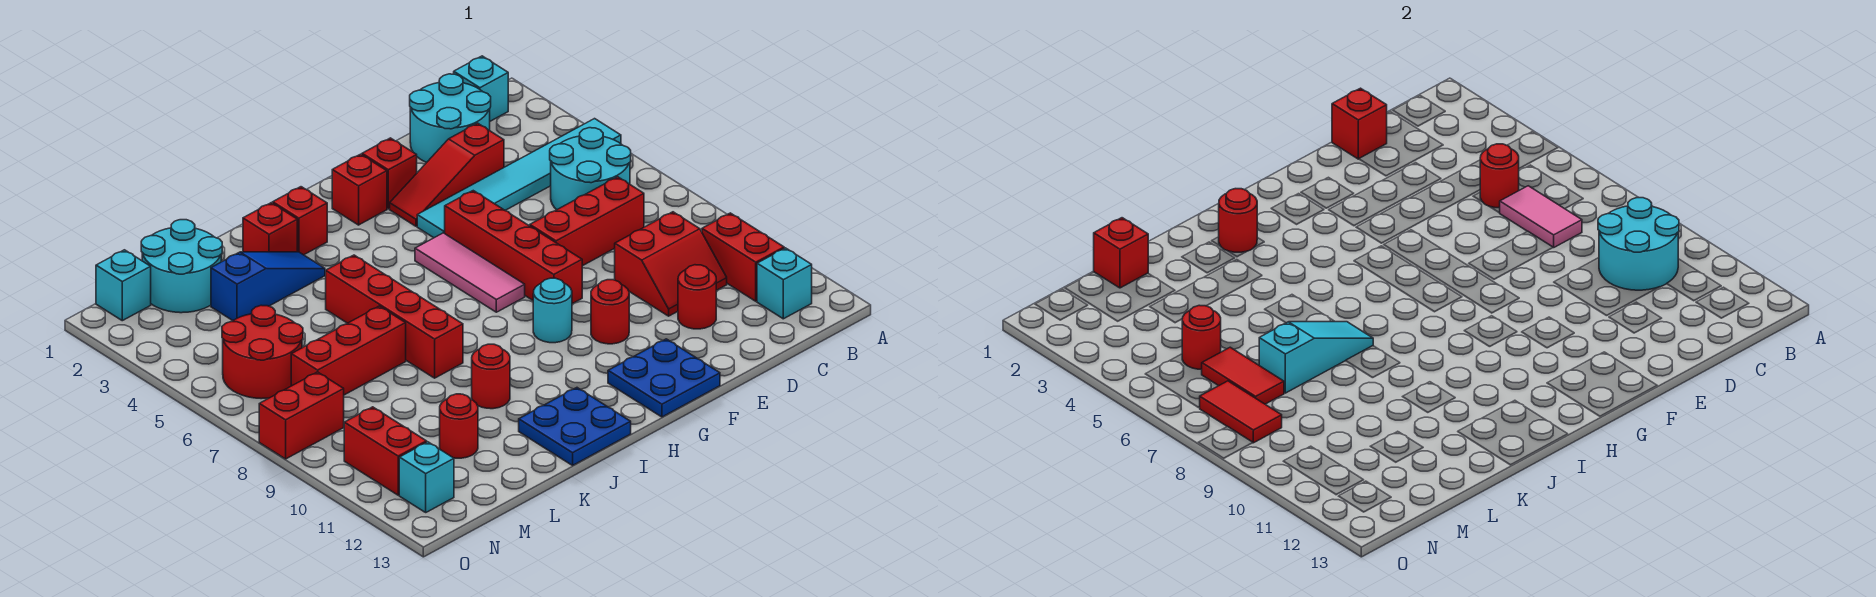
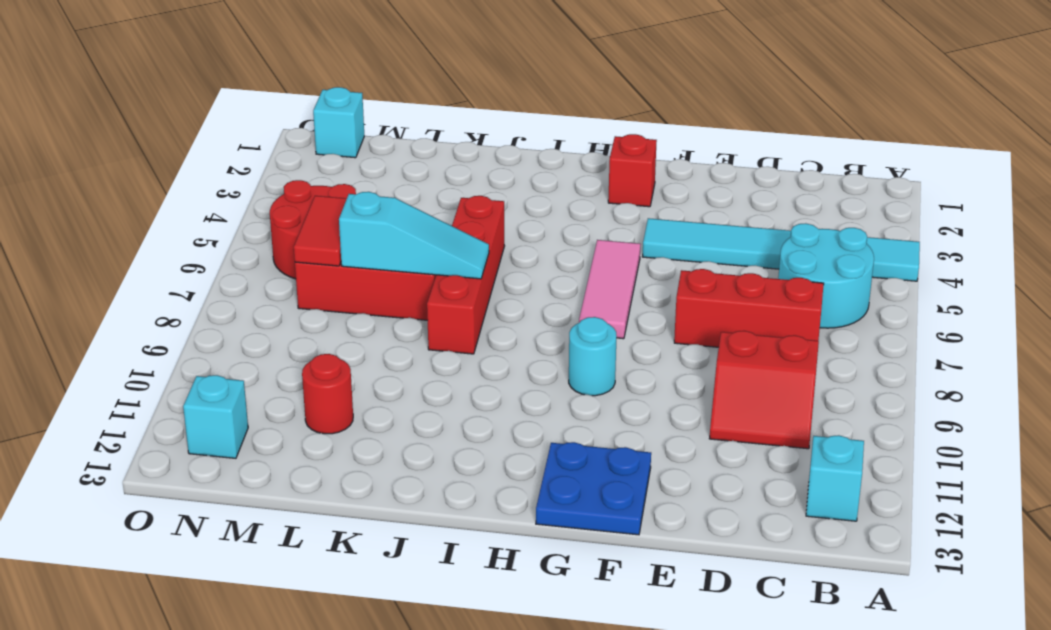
none -> cyan brick B1 level 1
none -> red brick B10:B11 level 1
none -> cyan round brick C1:D2 level 1
none -> red slope D3:F3 level 1 top D

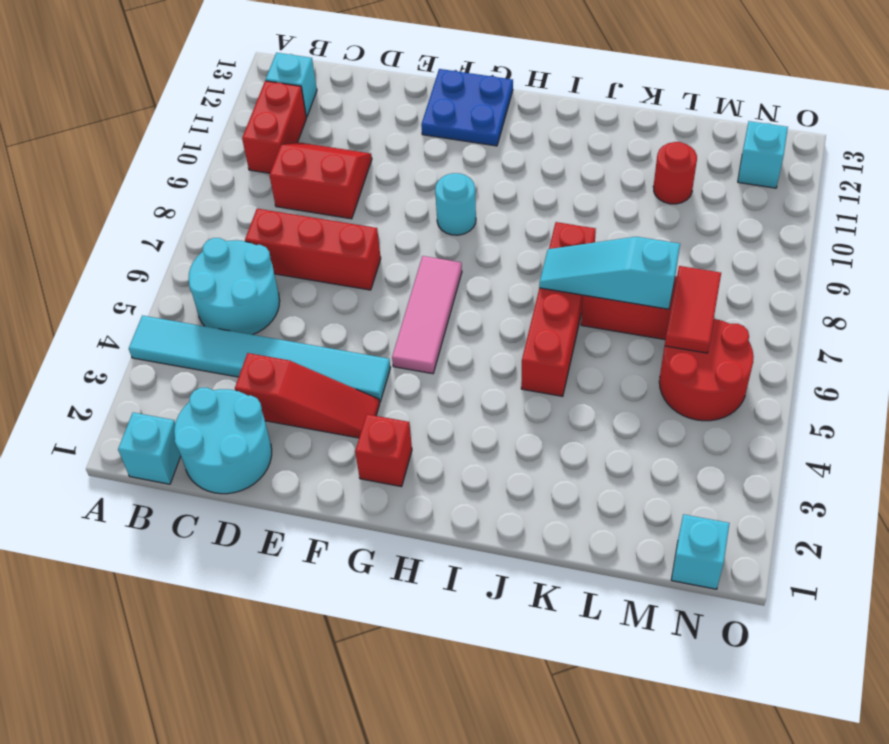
none -> red round brick D11 level 1
none -> red brick F2 level 1
none -> red brick F5:F8 level 1
none -> red round brick F10 level 1

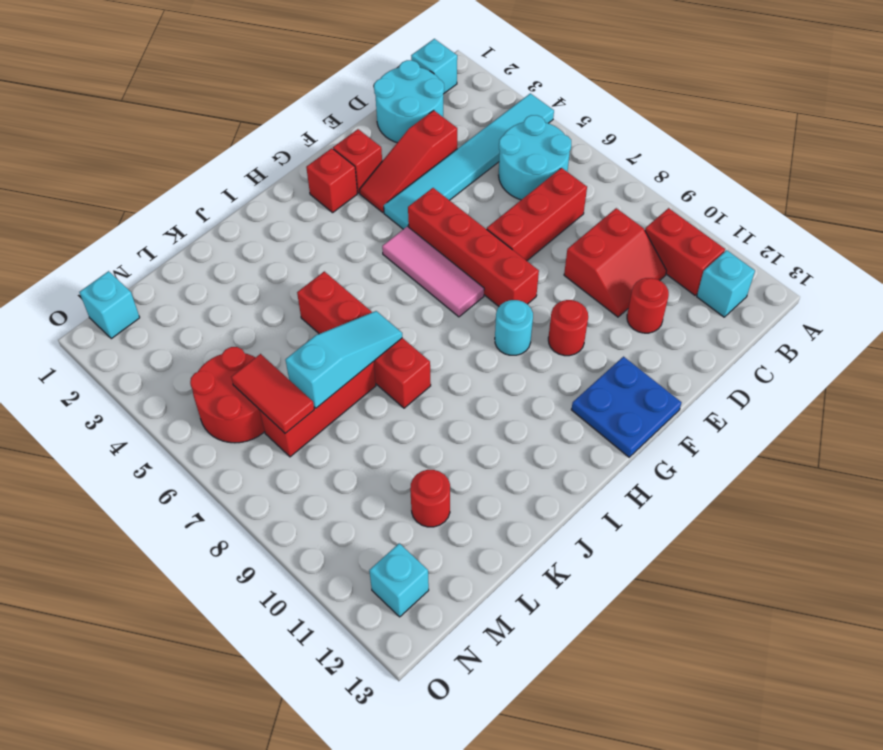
none -> red brick I2 level 1
none -> blue plate I12:J13 level 1
none -> red brick J2 level 1
none -> blue slope J3:L3 level 1 top L

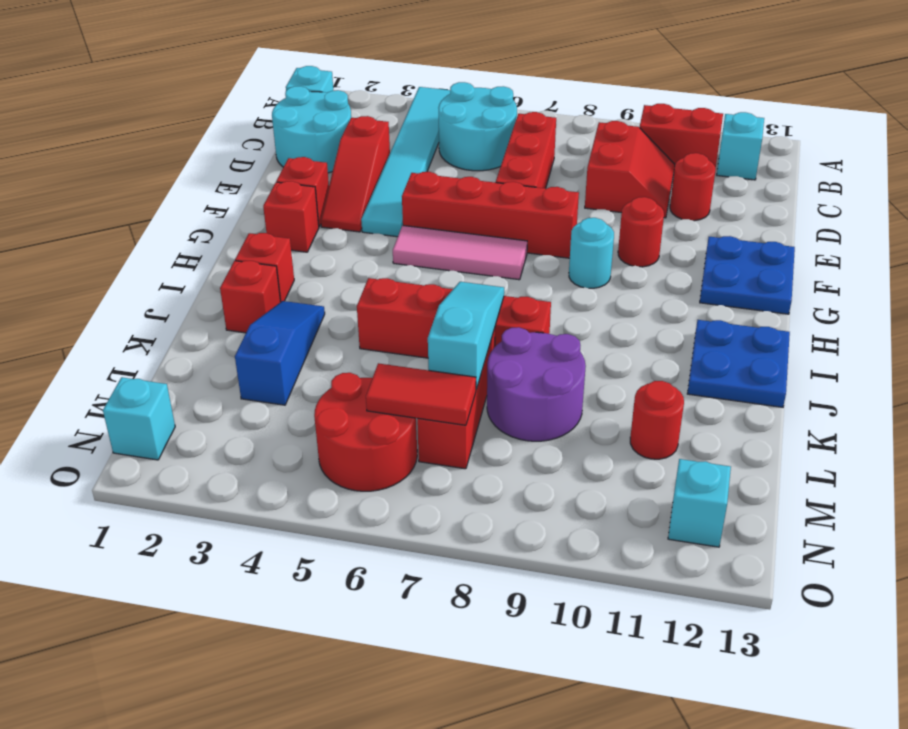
purple round brick K8:L9 level 1 -> none
none -> red round brick J10 level 1
none -> cyan round brick L1:M2 level 1
none -> red brick N8:O8 level 1
none -> red brick N10:N11 level 1

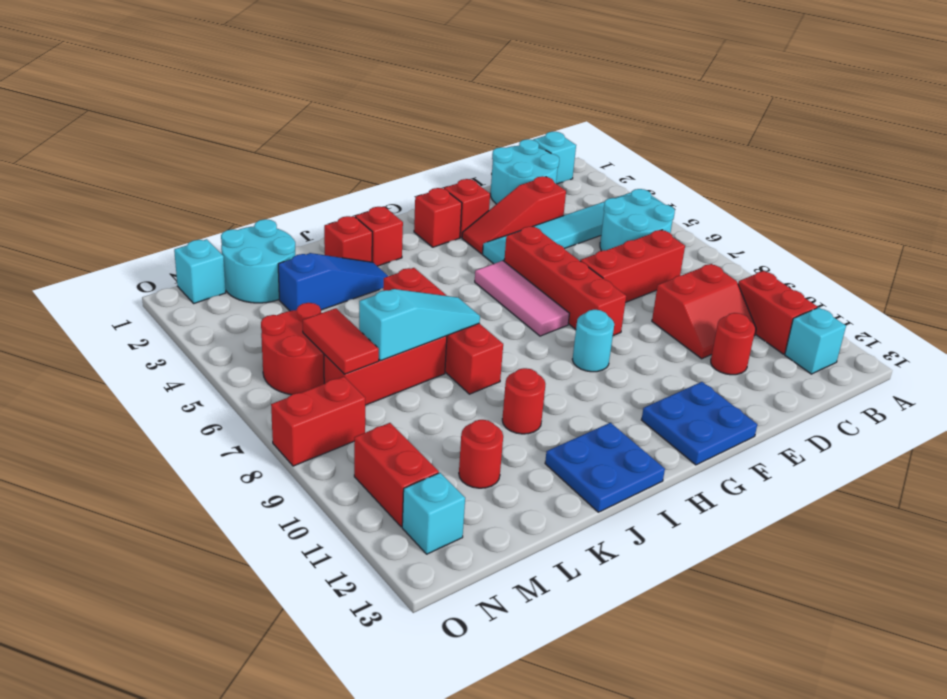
none -> red round brick F10 level 1
none -> cyan round brick B9:C10 level 2
none -> red round brick C5 level 2
none -> pink tile C6:C7 level 2

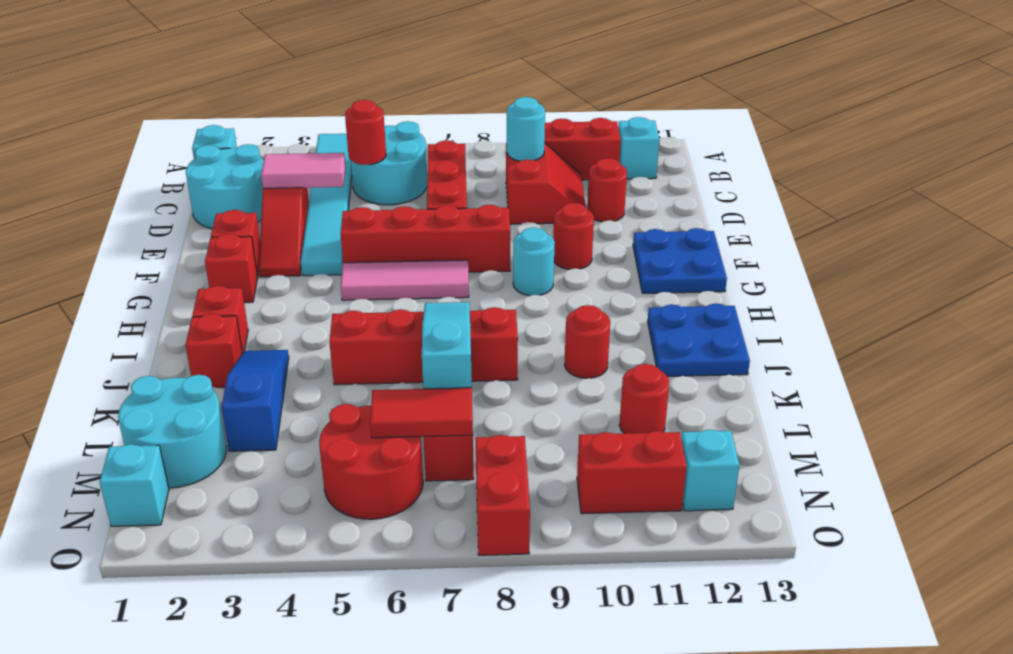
cyan round brick C9 level 2 -> cyan round brick B9:C10 level 2
pink tile D3:D4 level 2 -> pink tile C6:C7 level 2
none -> red brick D1 level 2
none -> red round brick I2 level 2
none -> red brick L1 level 2
none -> red round brick M5 level 2

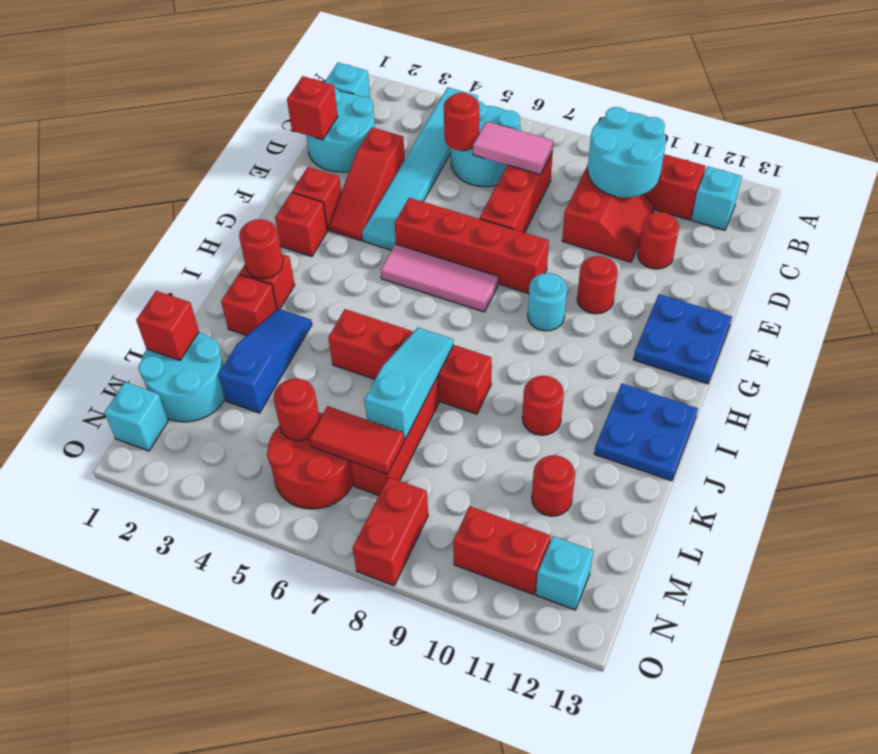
none -> red tile N7:N8 level 2

